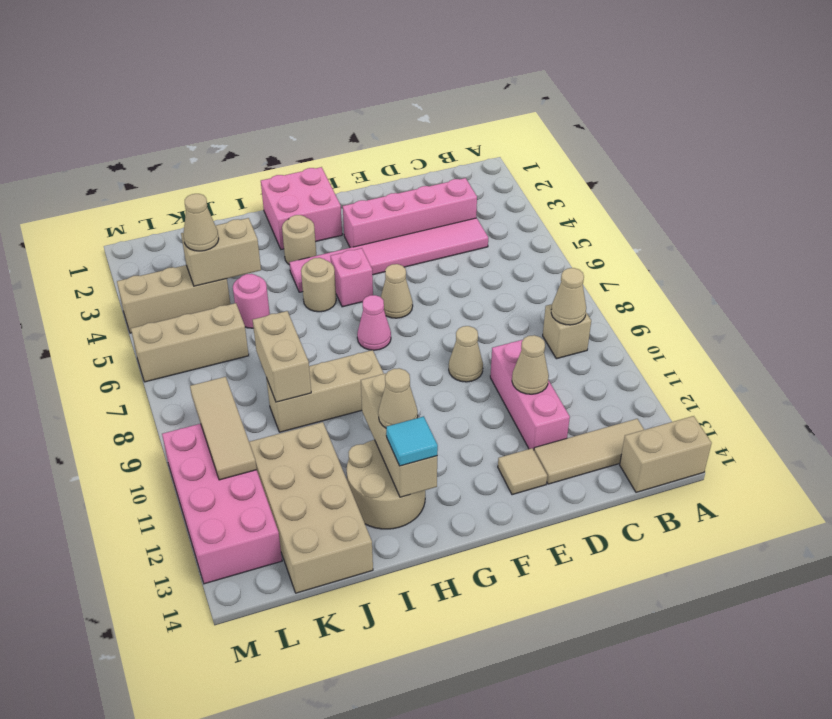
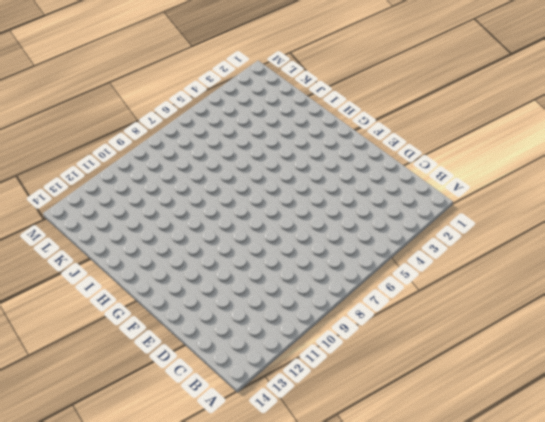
none -> tan brick A14:B14 level 1
none -> tan brick B9 level 1
none -> tan tile B13:D13 level 1
none -> pink brick C3:F3 level 1

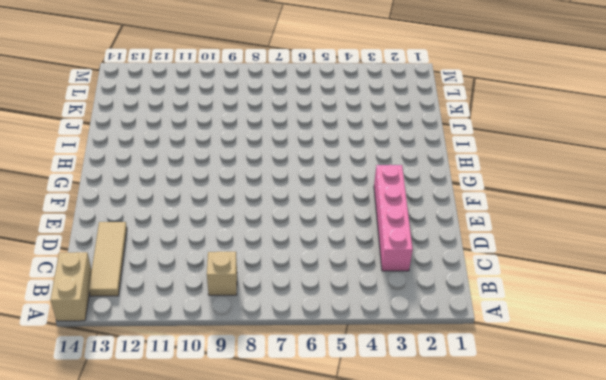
none -> pink tile C4:H4 level 1
none -> pink brick D10:D12 level 1
none -> tan cone E9 level 1
none -> tan tile E13 level 1

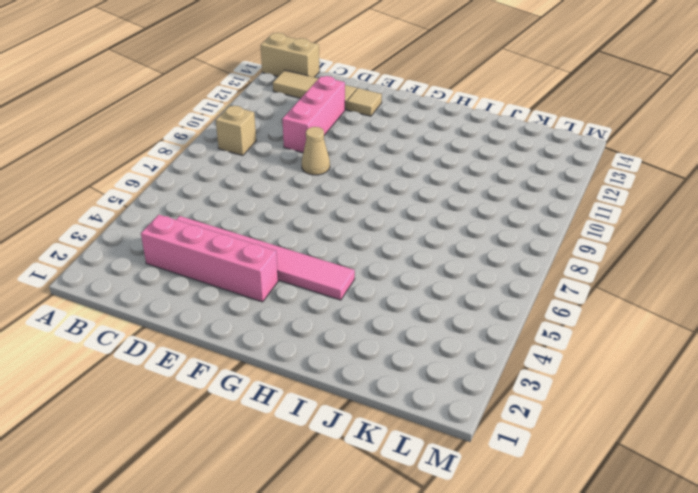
none -> tan cone F6 level 1
none -> pink brick G1:H2 level 1
none -> pink brick G5 level 1
none -> pink cone G7 level 1

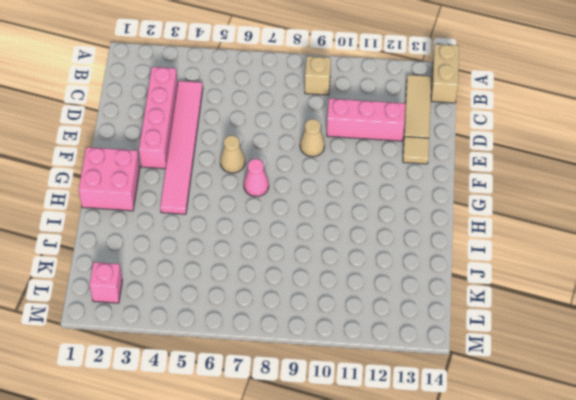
pink brick L2 level 1 -> pink brick G5 level 1
none -> tan round brick H3 level 1
none -> tan round brick H5 level 1
none -> tan brick H9:J9 level 1
none -> tan round brick H12:I13 level 1

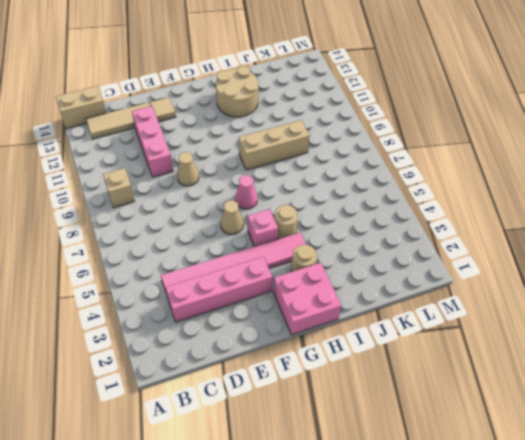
none -> pink round brick J5 level 1
none -> tan brick J11:K14 level 1
none -> tan brick K4:M4 level 1
none -> tan brick K6:M6 level 1

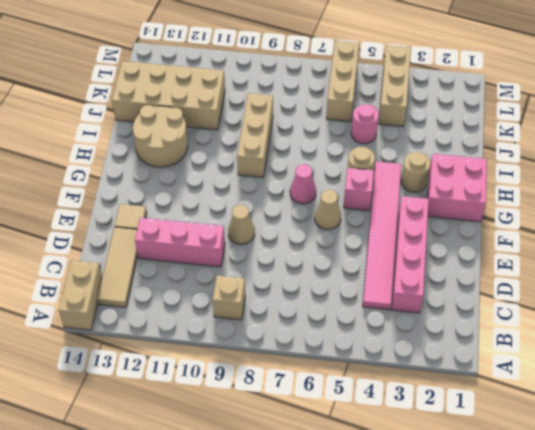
none -> pink brick L10:M13 level 1
none -> tan cone B9 level 2
none -> tan cone D11 level 2
none -> tan brick H11:H13 level 2

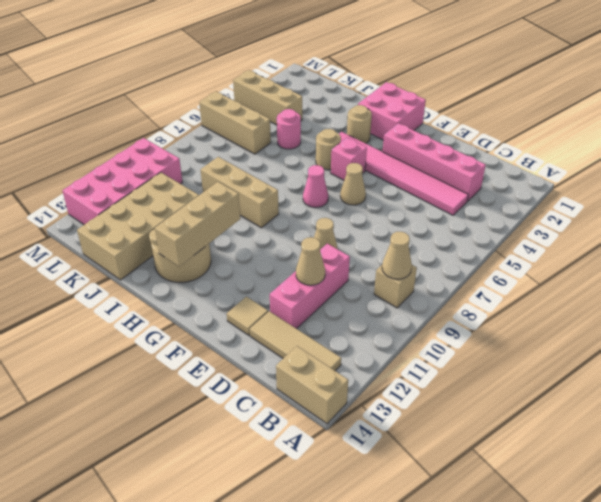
none -> tan brick J4:K4 level 2
none -> tan brick J8:J9 level 2
none -> tan tile L9:L11 level 2
none -> tan cone H12 level 3

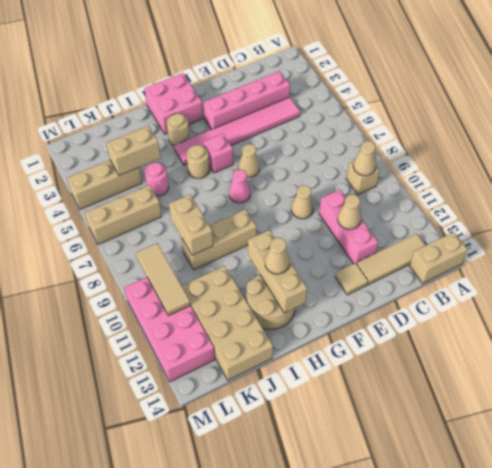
none -> cyan tile H13 level 3
none -> tan cone K4 level 3

